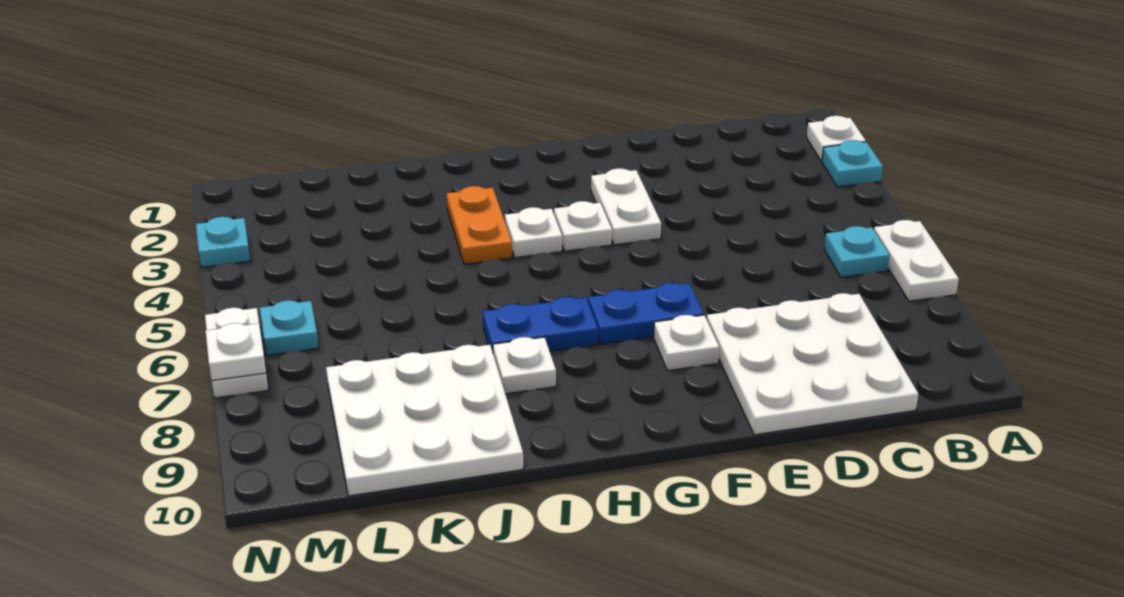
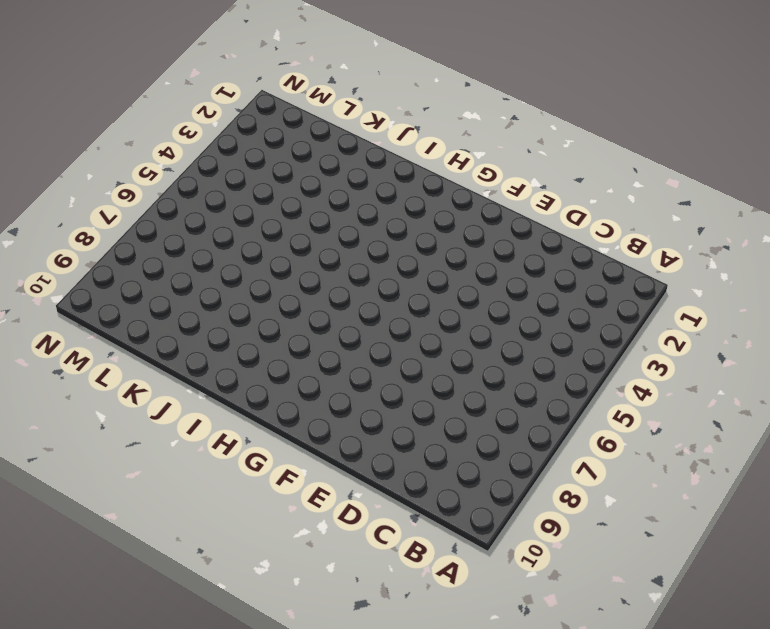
none -> white plate A2 level 1
none -> cyan plate A3 level 1
none -> white plate A6:A7 level 1

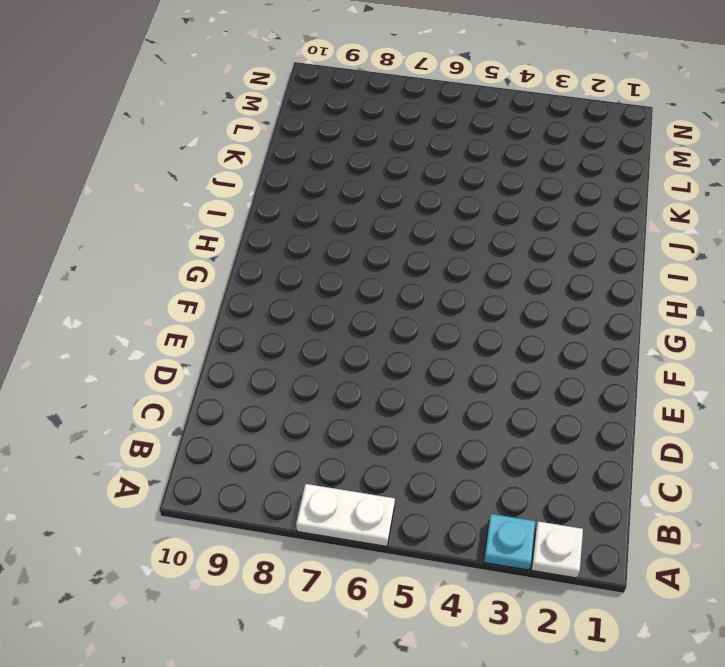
none -> cyan plate B6 level 1
none -> white plate C8:E10 level 1
none -> white plate F3:F4 level 1

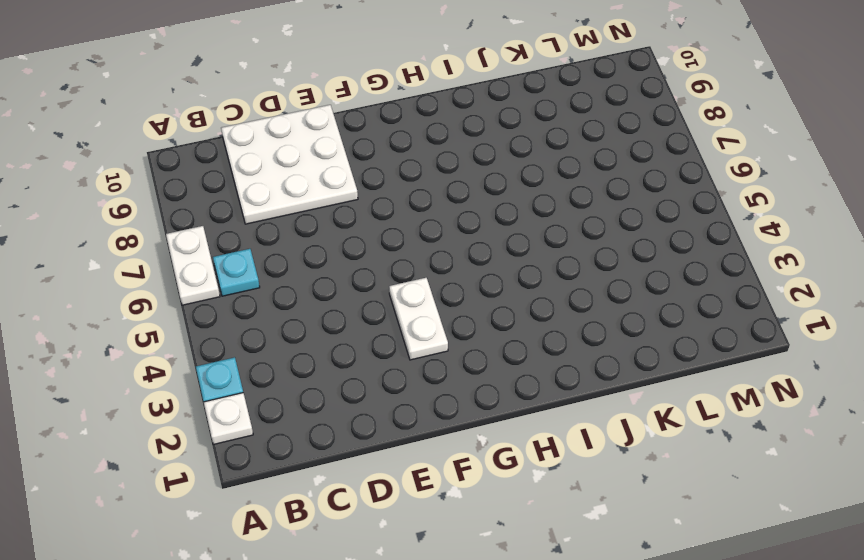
none -> blue plate F7:G7 level 1
none -> white plate F8 level 1
none -> white plate G4 level 1

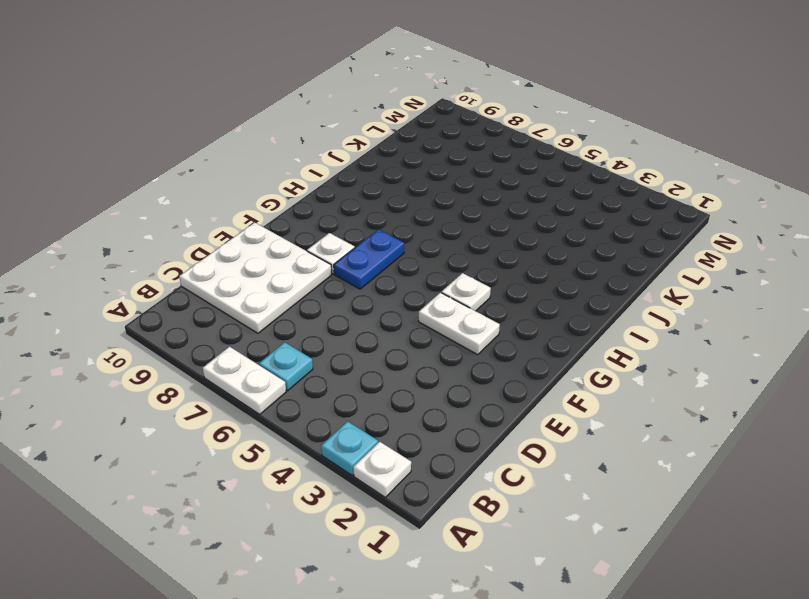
none -> white plate H4 level 1
none -> blue plate H7:I7 level 1
none -> orange plate I3:I4 level 1

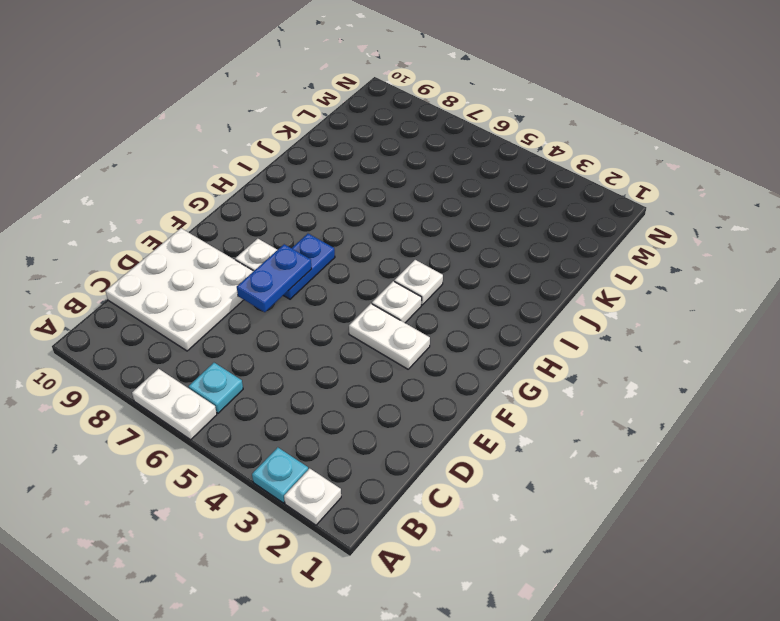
blue plate E7:F7 level 2 -> blue plate H7:I7 level 1
none -> orange plate I3:I4 level 1
none -> white plate I8 level 1
none -> white plate J8:L10 level 1

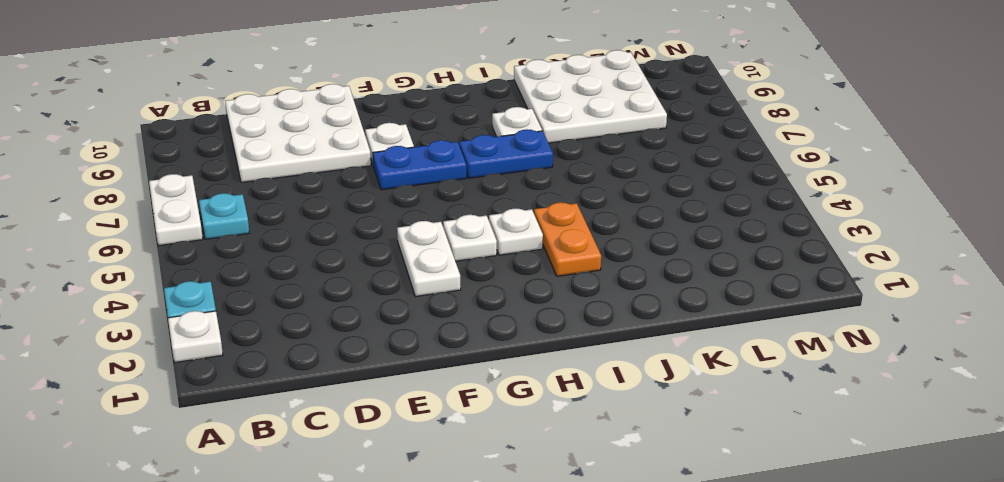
none -> cyan plate M6 level 1
none -> cyan plate N3 level 1
none -> white plate N6:N7 level 1

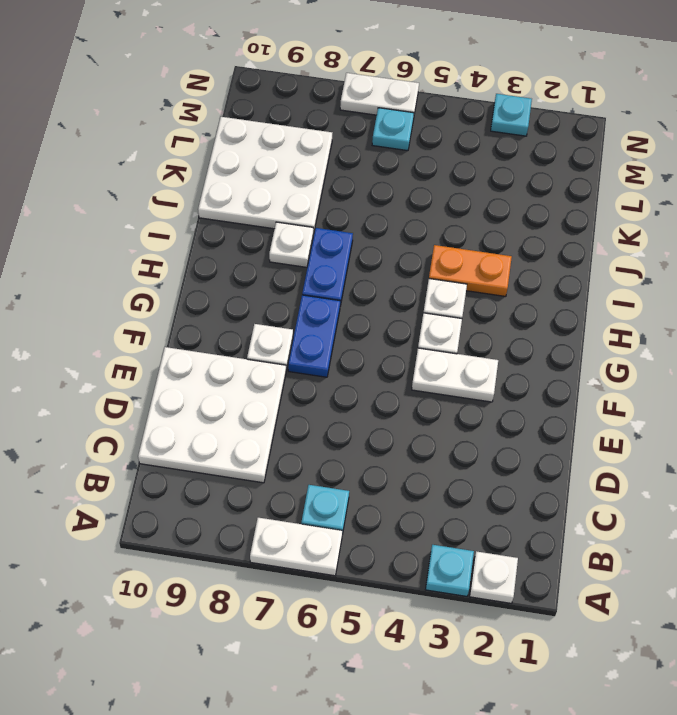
none -> white plate N7 level 2

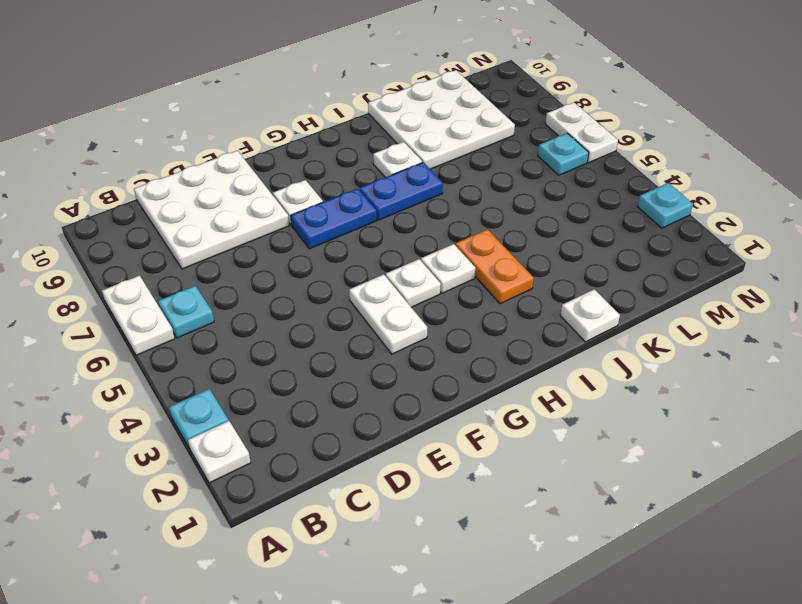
white plate J1 level 1 -> white plate N7 level 2

